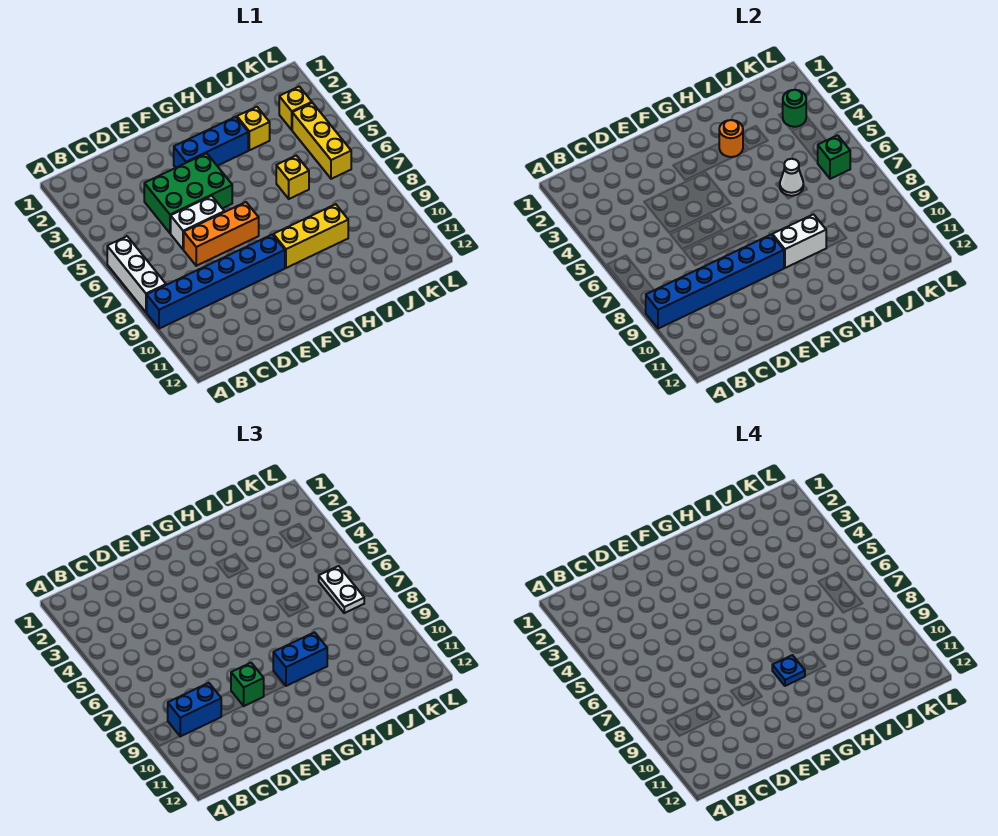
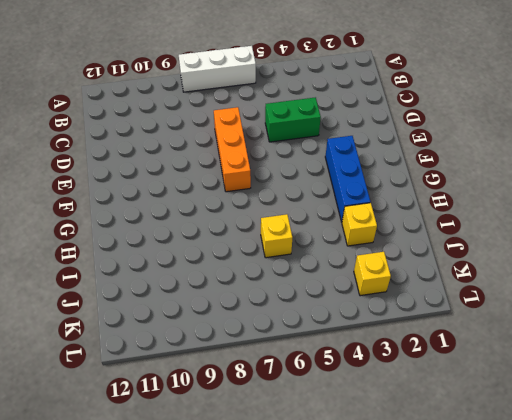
green brick D4:D5 level 1 -> green brick D4:F5 level 1
none -> blue brick A9:F9 level 1
none -> white brick D6:E6 level 1
none -> yellow brick G9:I9 level 1

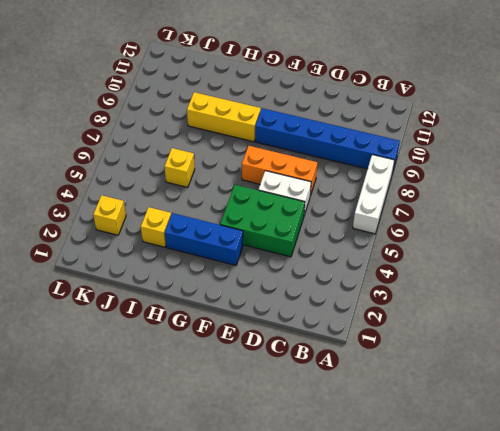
none -> yellow brick K4:K6 level 1
none -> blue brick A9:F9 level 2
none -> white brick G9:H9 level 2

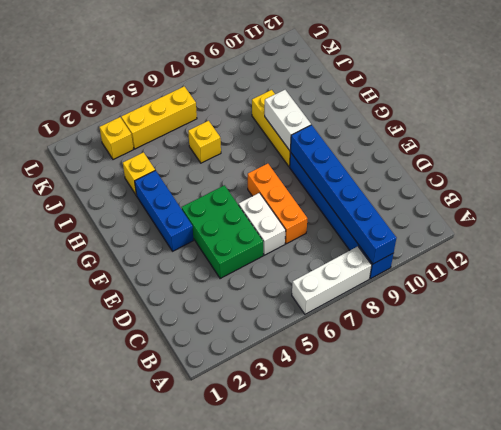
none -> orange round brick H3 level 2
none -> white cone I6 level 2
none -> green round brick K3 level 2

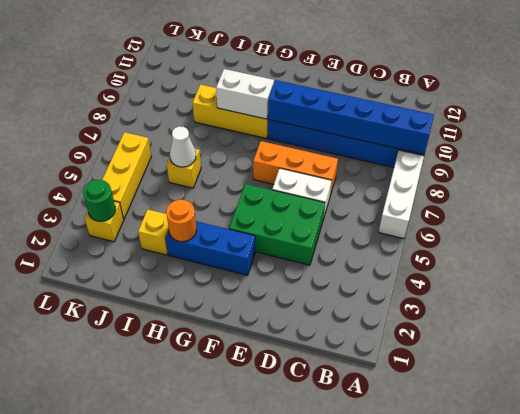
none -> green brick K6 level 2
none -> blue brick B9:C9 level 3
none -> green brick E9 level 3

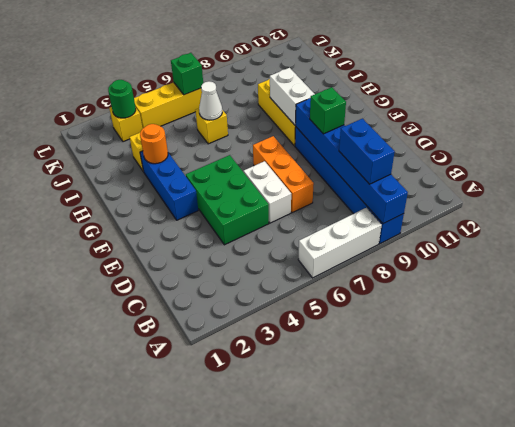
none -> blue brick G9:H9 level 3
none -> white plate K6:K7 level 3
none -> blue plate G9 level 4

